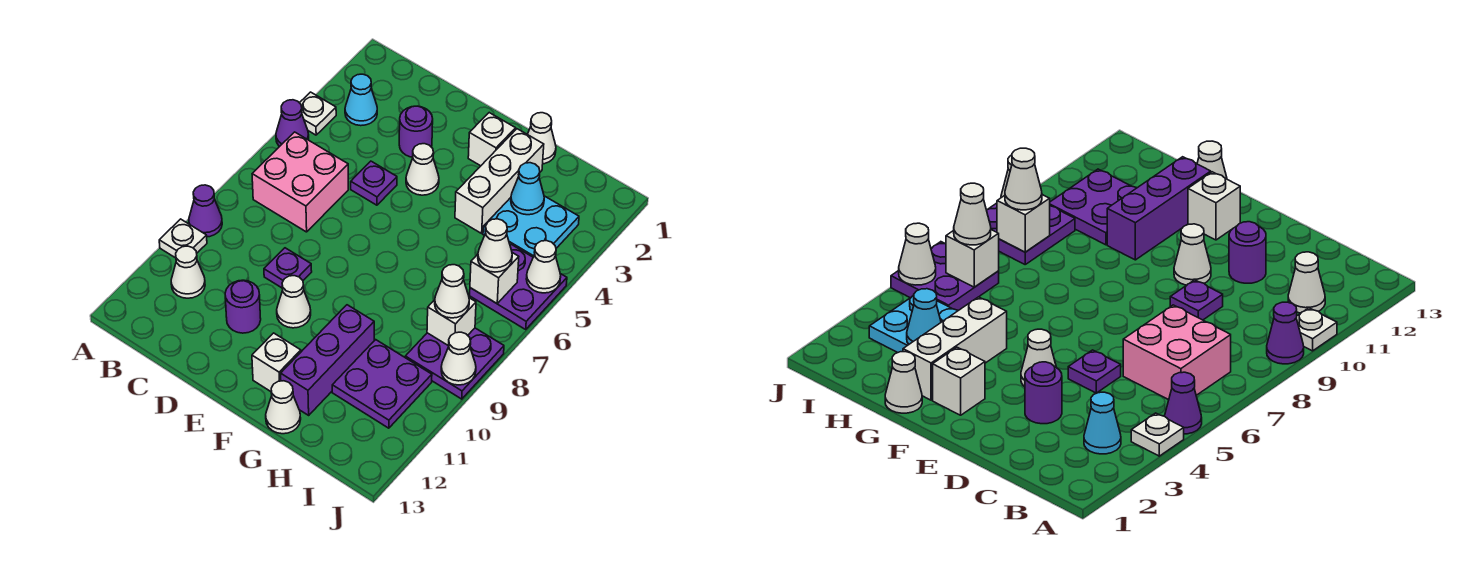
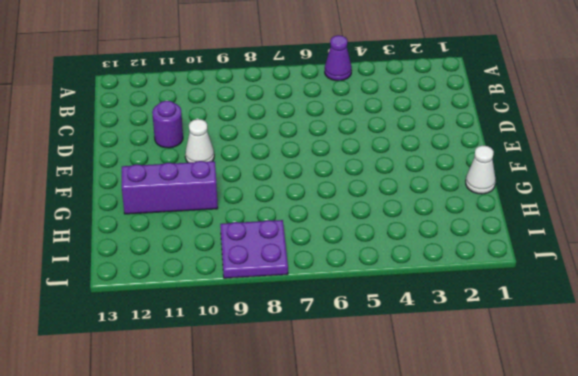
none -> white plate A4 level 1
none -> purple cone A9 level 1
none -> white plate A10 level 1
none -> cyan cone B3 level 1

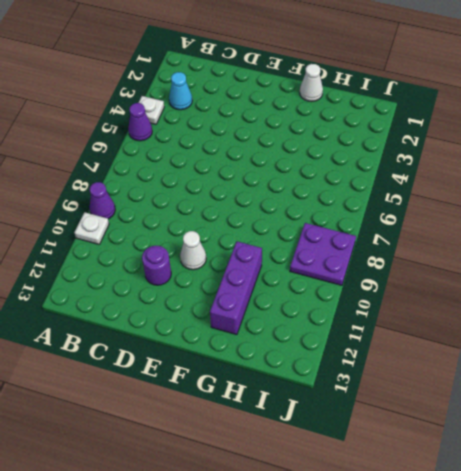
none -> pink brick B6:C7 level 1
none -> white cone B11 level 1
none -> purple round brick D3 level 1
none -> purple plate D5 level 1

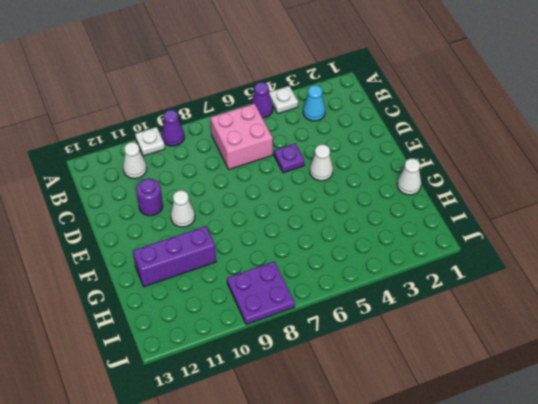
none -> purple round brick D3 level 1
none -> purple plate D9 level 1
none -> white brick F2 level 1
none -> white brick F12 level 1

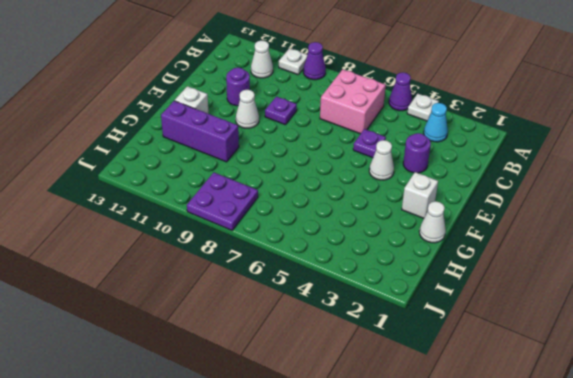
none -> white brick G2:G4 level 1
none -> white cone G13 level 1
none -> cyan plate H3:I4 level 1
none -> purple plate H10:I11 level 1

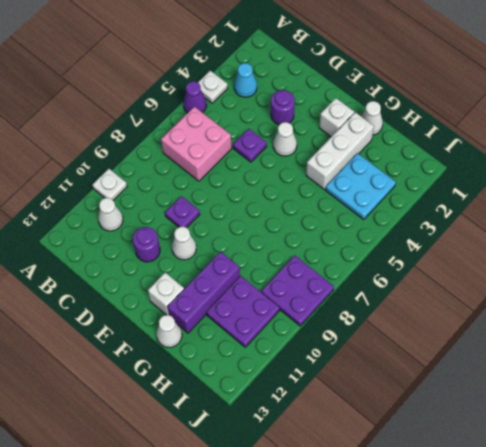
none -> purple cone A9 level 1
none -> purple plate I5:J6 level 1
none -> cyan cone H3 level 2
none -> white brick I6 level 2

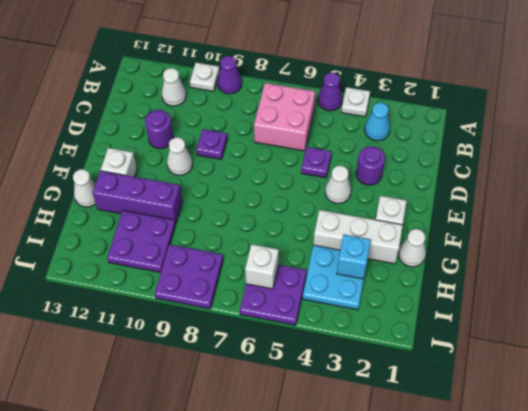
cyan brick H3 level 2 -> cyan cone H3 level 2
none -> white brick I8 level 2
none -> white cone J5 level 2
none -> white cone J9 level 2
none -> white cone I6 level 3

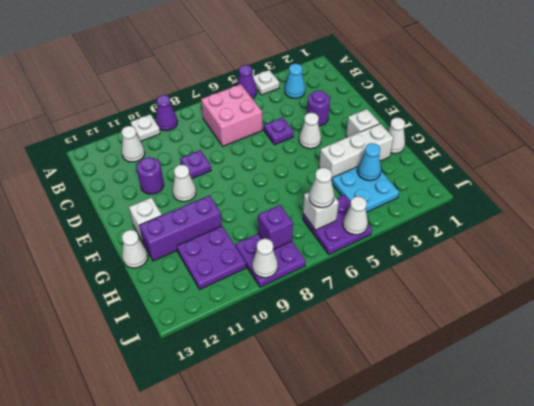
purple brick I8 level 2 -> white brick I8 level 2
none -> white cone I8 level 3

